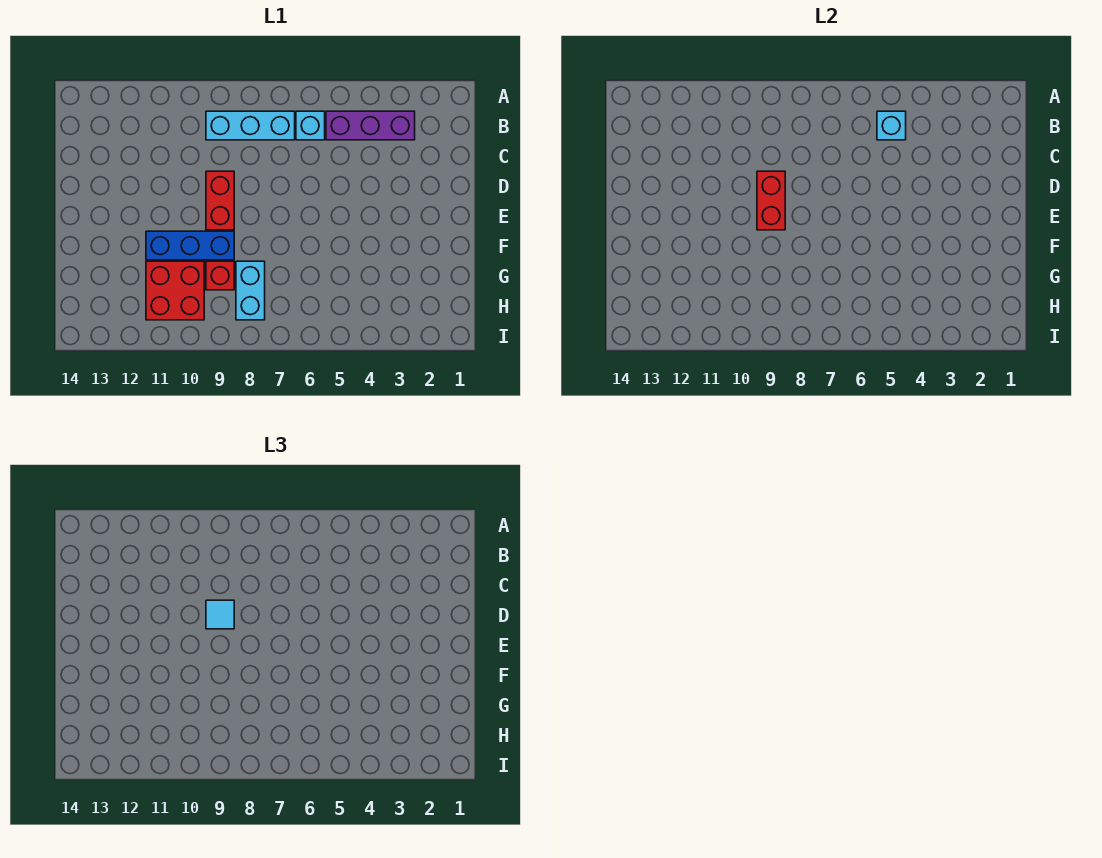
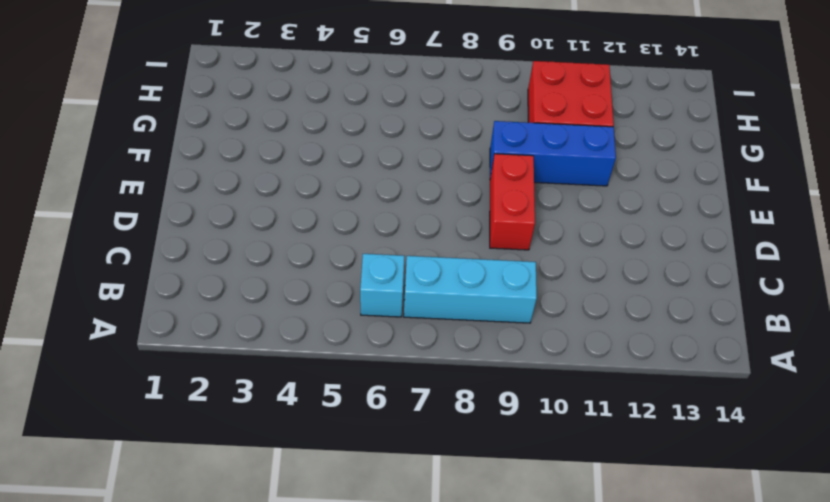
none -> purple brick B3:B5 level 1
none -> cyan brick G8:H8 level 1

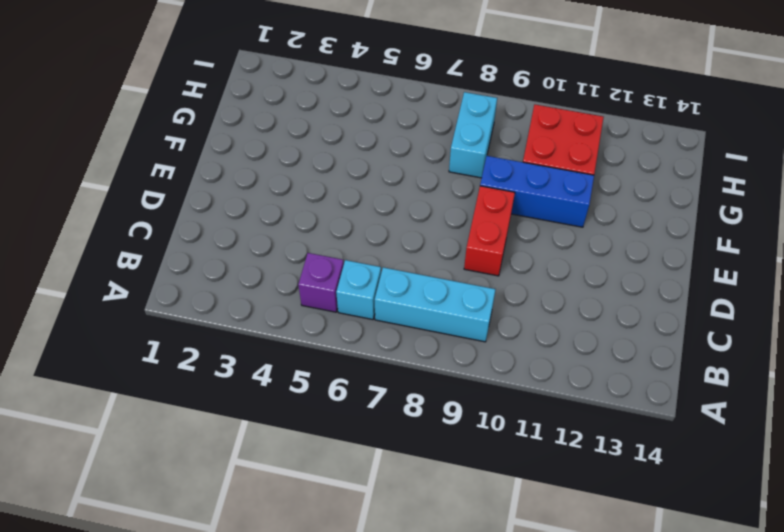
purple brick B5 level 1 -> purple brick B3:B5 level 1
none -> red brick G9 level 1
none -> cyan brick B5 level 2

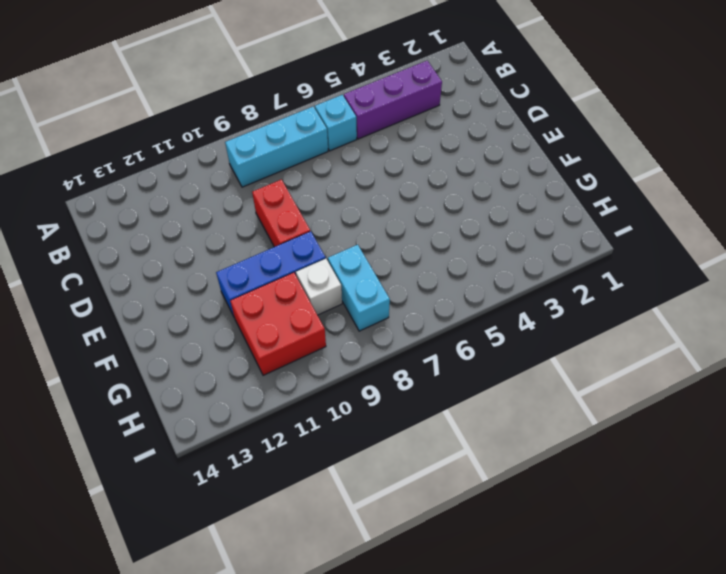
white brick G9 level 1 -> red brick G9 level 1
none -> cyan brick B5 level 2
none -> red brick D9:E9 level 2

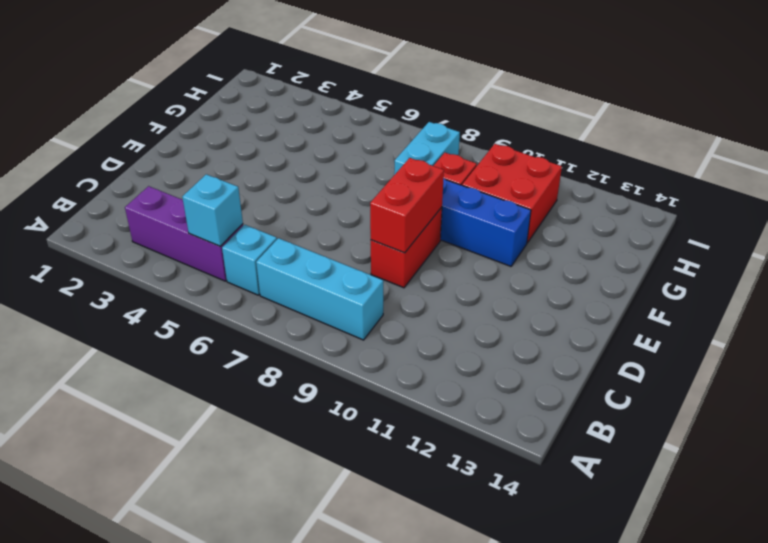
none -> cyan tile D9 level 3

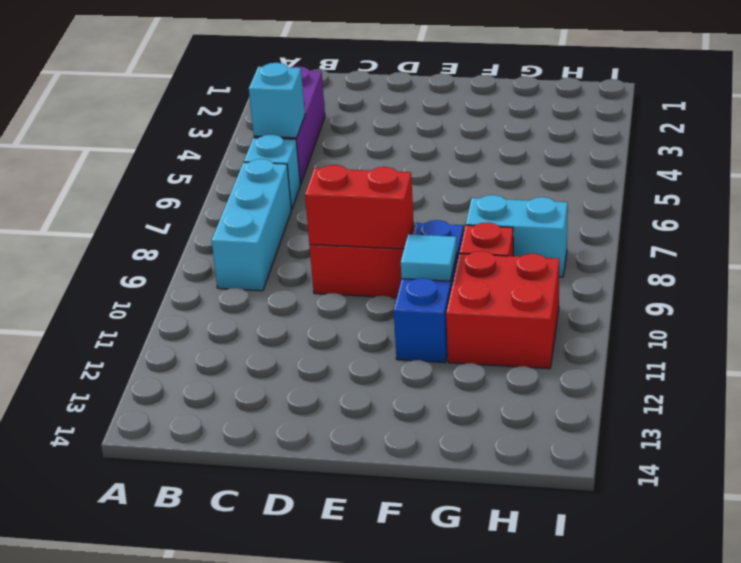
cyan tile F10 level 2 -> cyan tile D9 level 3

